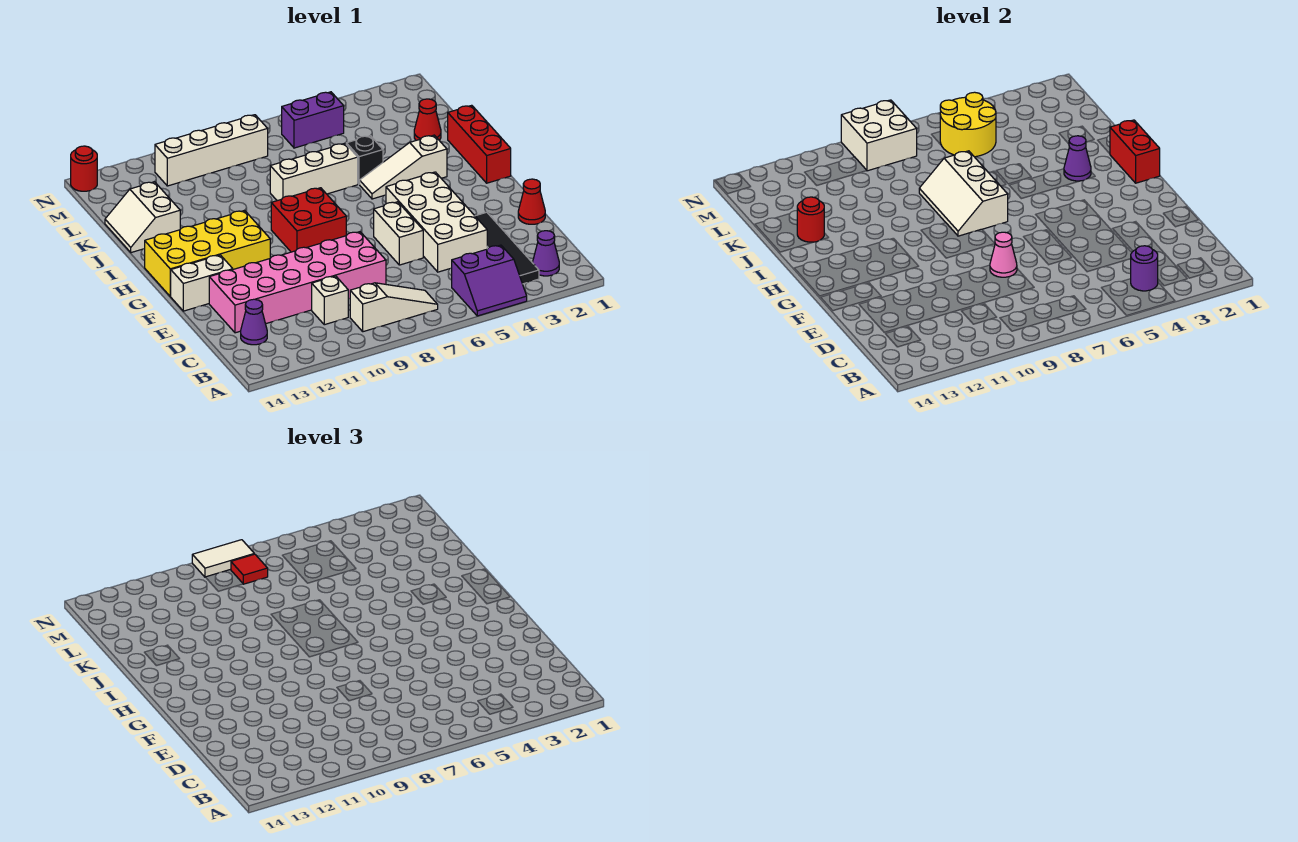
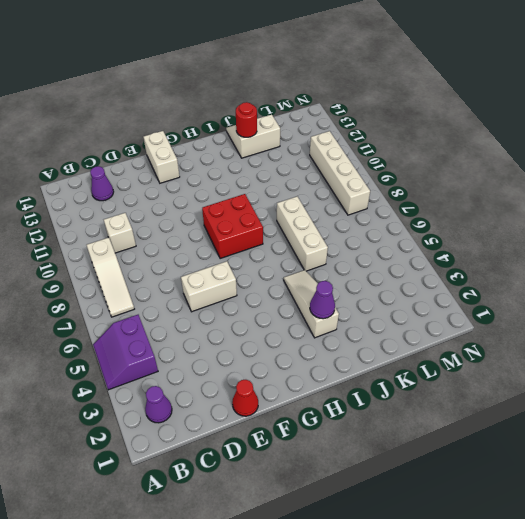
none -> black tile B3:E3 level 1
none -> white brick D4:G5 level 1
none -> pink brick D8:E13 level 1
none -> yellow brick G11:H14 level 1

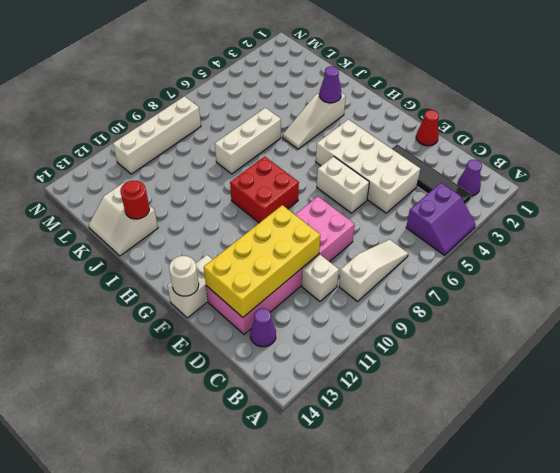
yellow brick D10:E13 level 2 -> yellow brick G11:H14 level 1
white round brick F14 level 2 -> none
none -> red brick H1:J1 level 1
none -> black brick J5 level 1
none -> red cone K2 level 1
none -> purple brick M5:M6 level 1

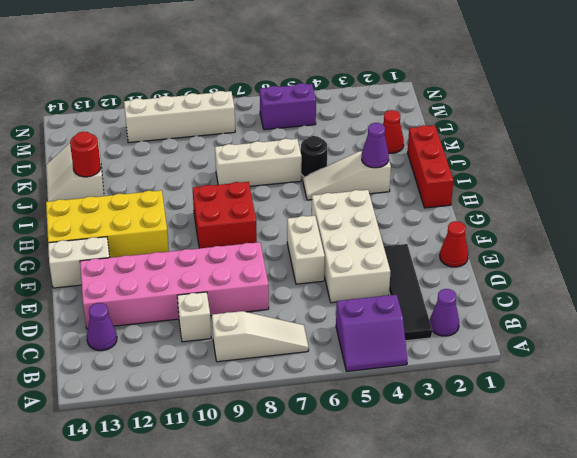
black round brick J5 level 1 -> black brick J5 level 1
none -> red round brick N14 level 1
none -> purple round brick B4 level 2
none -> pink cone E8 level 2
none -> red brick H1:I1 level 2

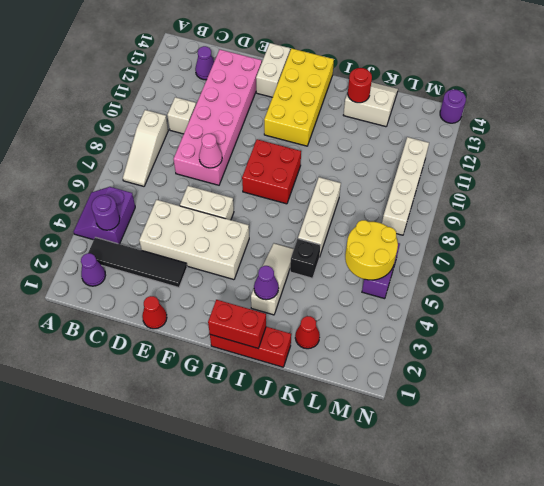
purple round brick N14 level 1 -> red round brick N14 level 1
none -> white slope H7:J8 level 2 top 7
none -> white brick M8:N9 level 2
none -> red tile M8 level 3
none -> white tile N8:N9 level 3

